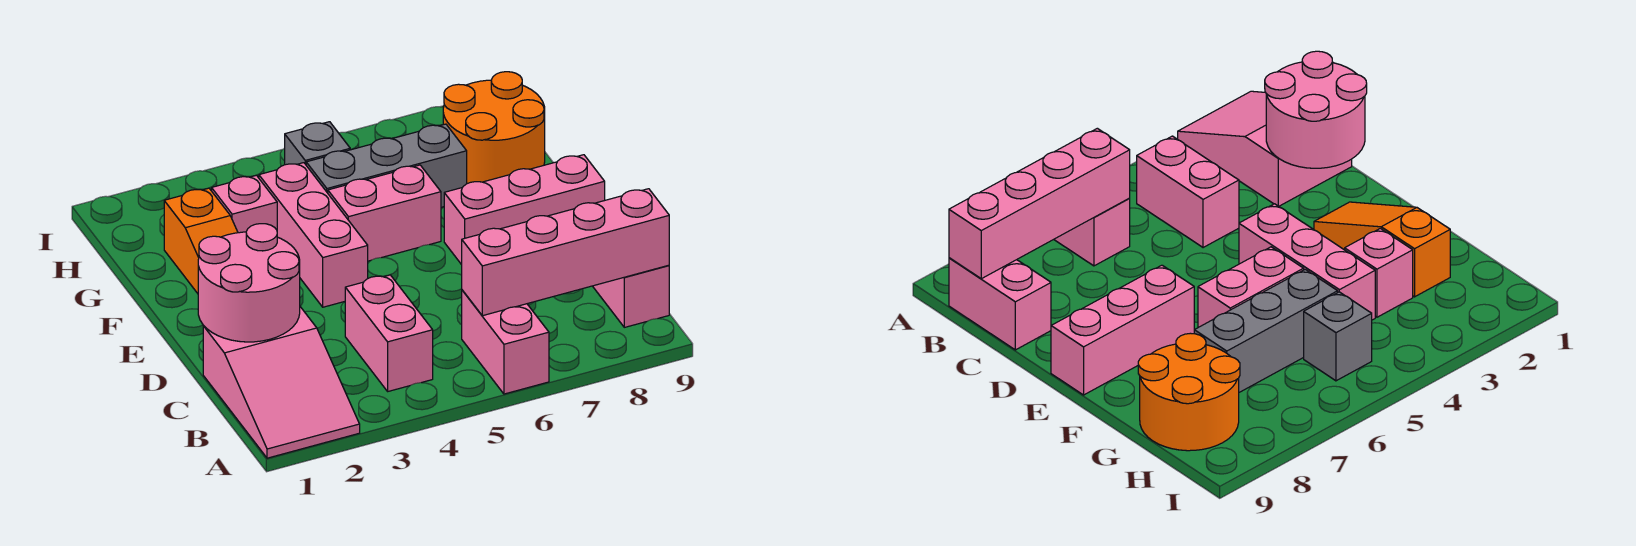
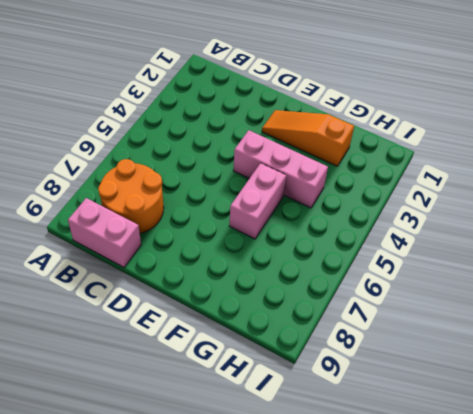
orange round brick B7:C8 level 1 -> orange round brick G8:H9 level 1
none -> pink slope A1:C2 level 1 top C
none -> pink brick A6:B6 level 1
none -> pink brick B4:C4 level 1

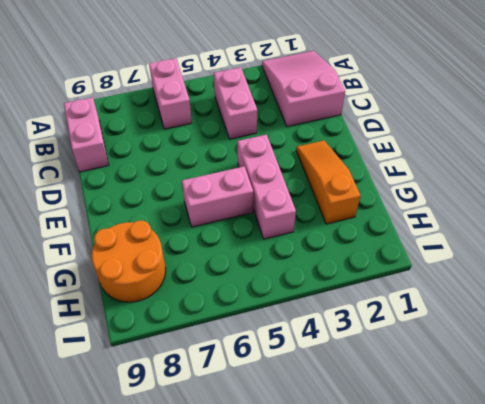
none -> pink brick E7:E9 level 1
none -> pink brick G3 level 1
none -> grey brick G5:G7 level 1

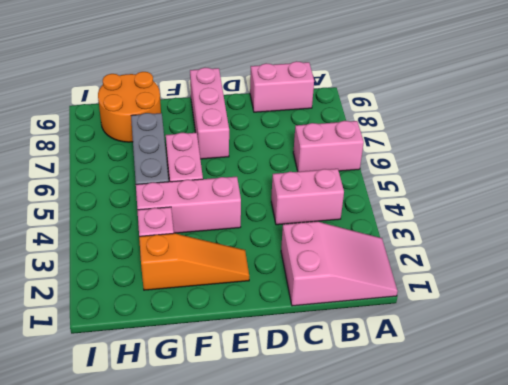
none -> grey brick H5 level 1
none -> pink brick B6:B9 level 2
none -> pink round brick C1:D2 level 2

